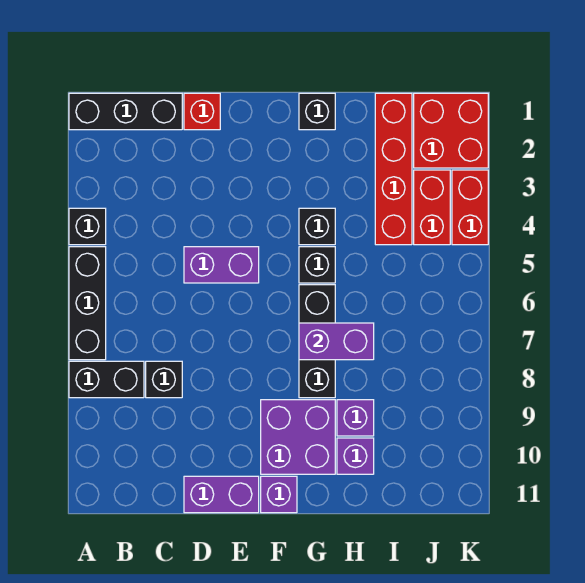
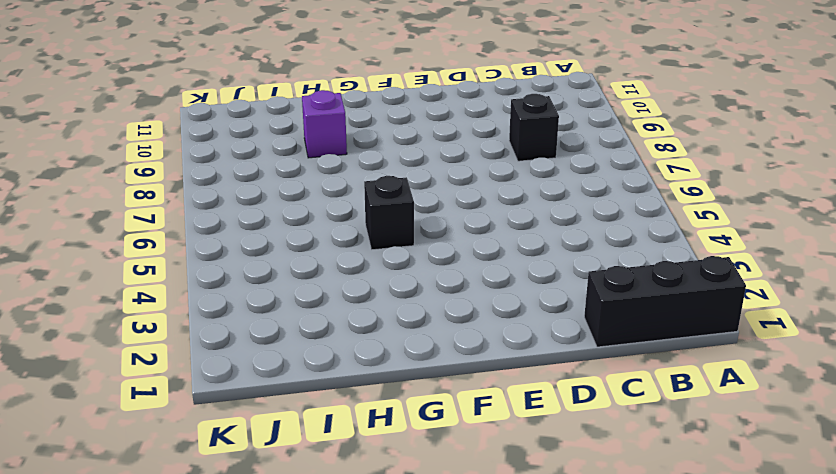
none -> black brick A4 level 1
none -> black brick A5:A7 level 1
none -> black brick A8:B8 level 1

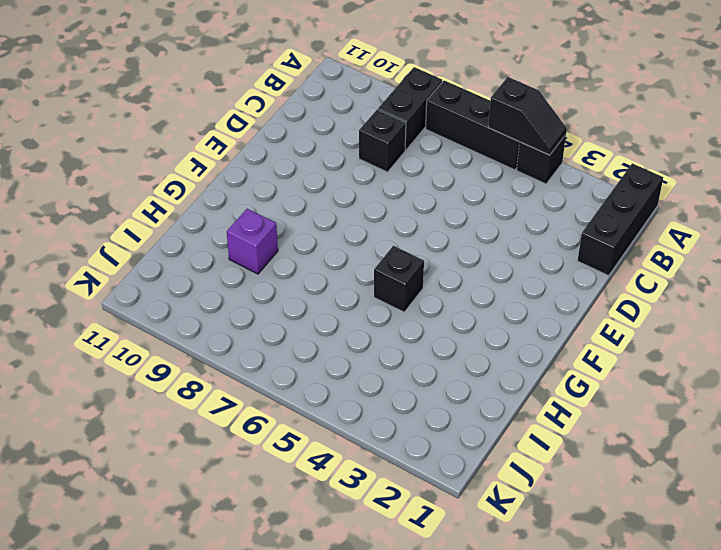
black slope A4:A5 level 2 top 5 -> none
none -> red brick D1 level 1
none -> purple brick D5:E5 level 1
none -> purple brick D11:E11 level 1

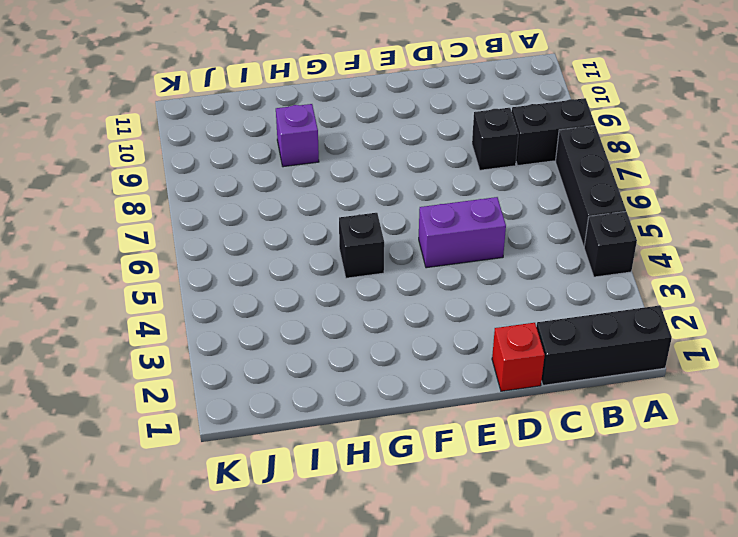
none -> purple brick D11:E11 level 1
none -> purple brick F9:G10 level 1
none -> purple brick F11 level 1

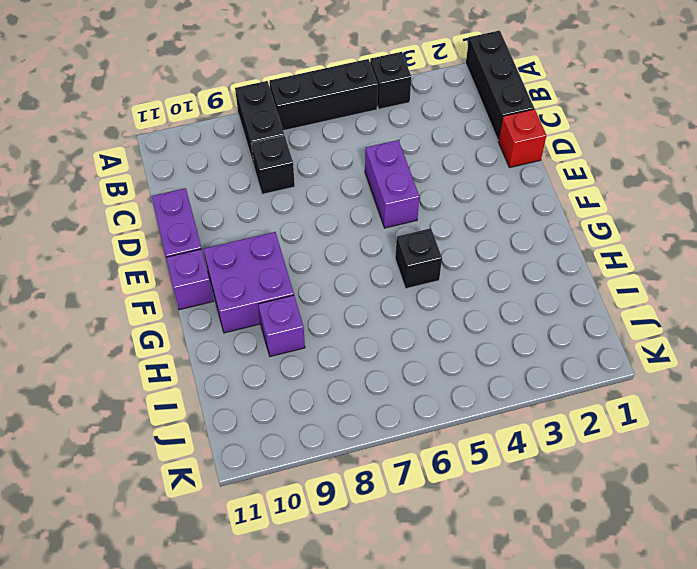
none -> black brick G1 level 1
none -> black brick G4 level 1
none -> black brick G6:G8 level 1

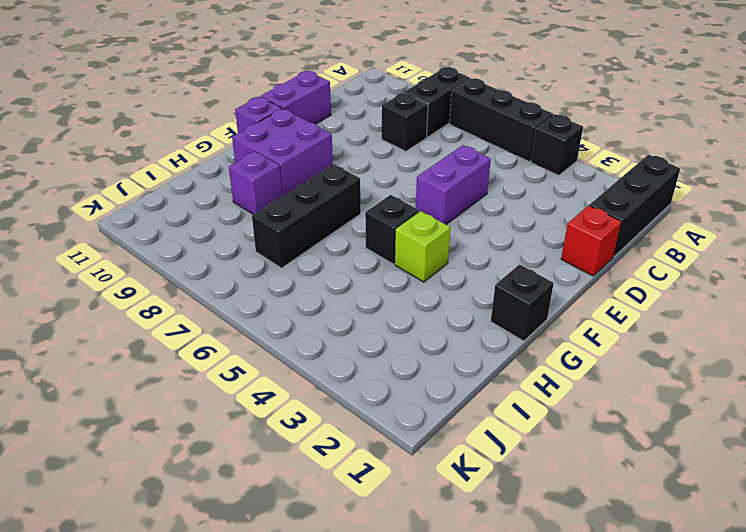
lime brick G4 level 1 -> black brick G4 level 1
black brick G7:I7 level 1 -> black brick G6:G8 level 1
none -> purple brick H10 level 1
none -> red brick I1:I4 level 1
none -> red brick J1:K2 level 1

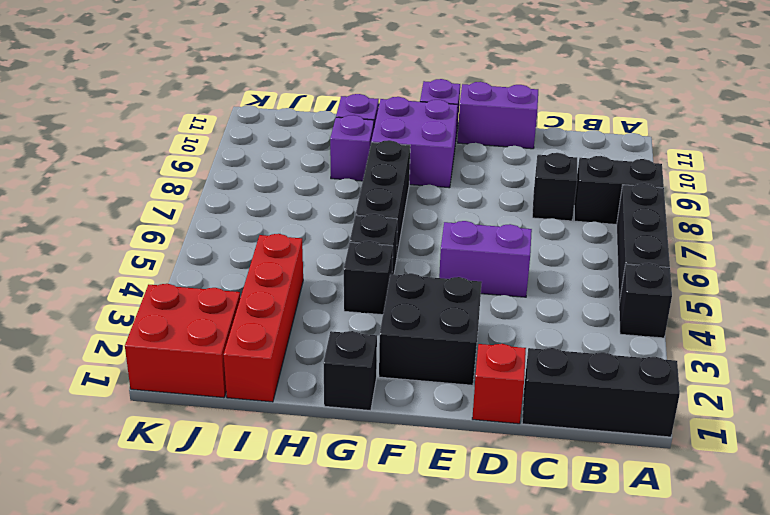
black brick E2:F3 level 1 -> none
none -> red brick J3:J4 level 1
none -> red brick K3:K4 level 1
none -> purple brick G7:H7 level 2

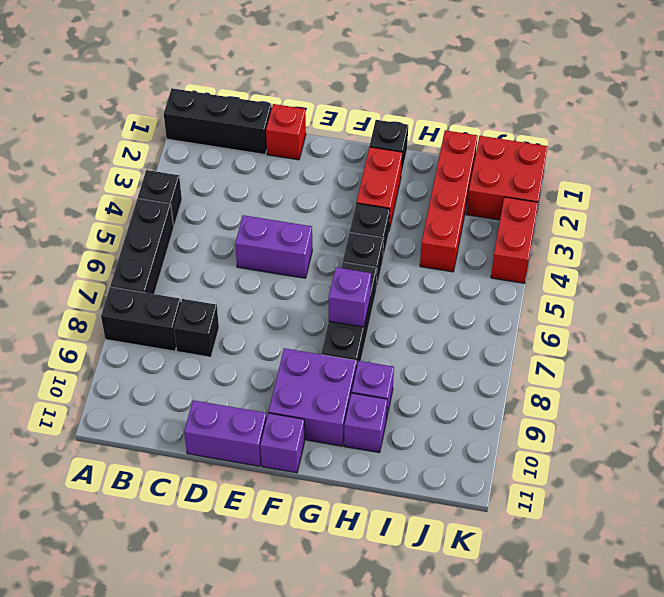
red brick G2:G3 level 1 -> red brick J3:J4 level 1
purple brick G7 level 2 -> purple brick G7:H7 level 2

